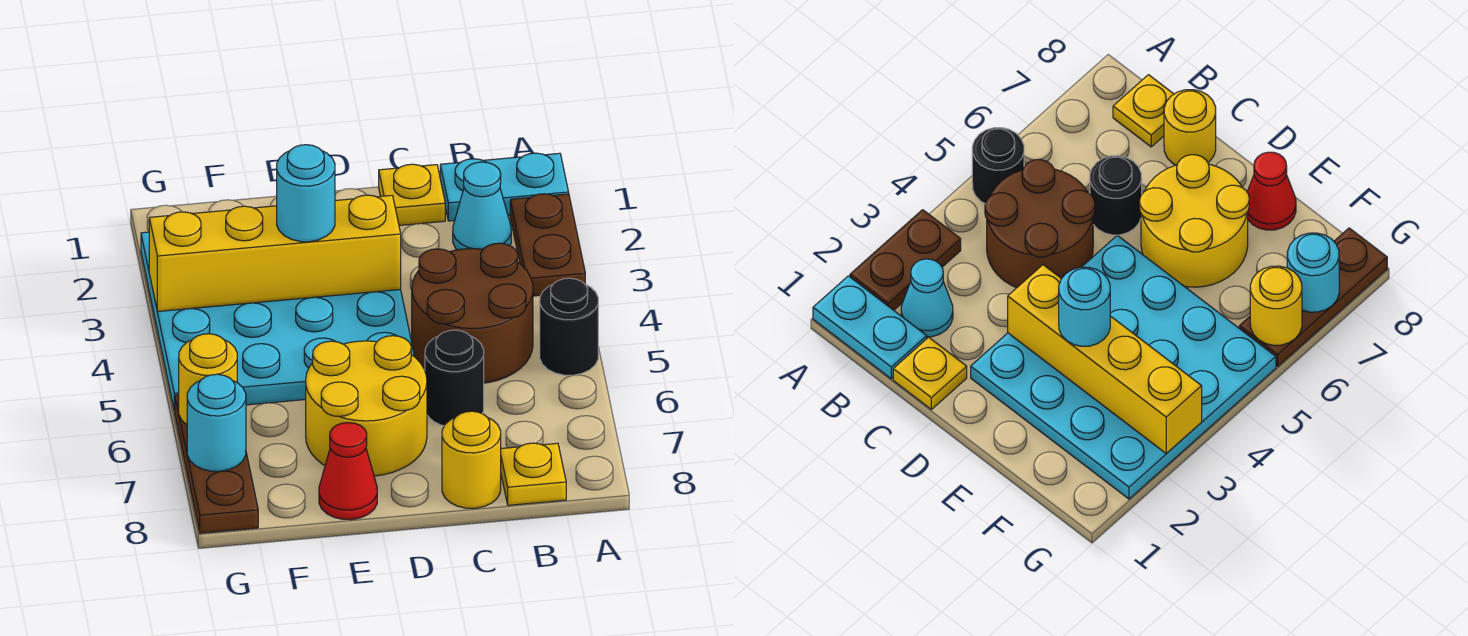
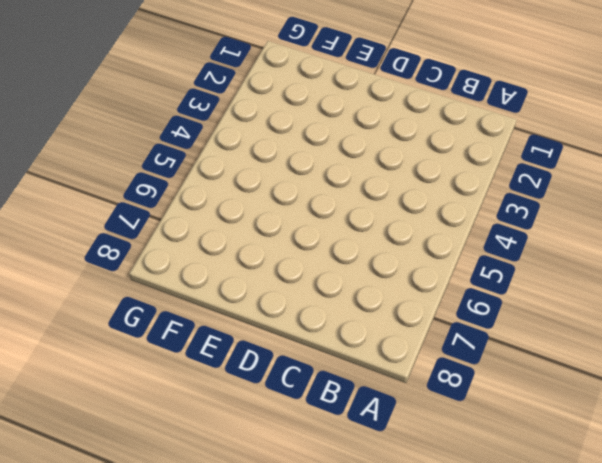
none -> cyan plate A1:B1 level 1
none -> brown plate A2:A3 level 1
none -> black round brick A5 level 1

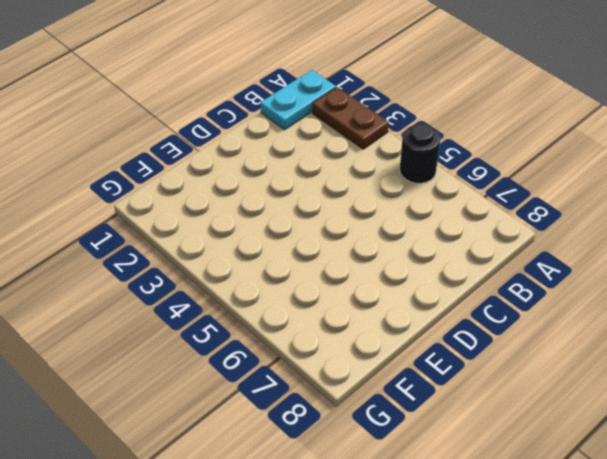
none -> cyan cone B2 level 1
none -> brown round brick B4:C5 level 1
none -> yellow plate B8 level 1

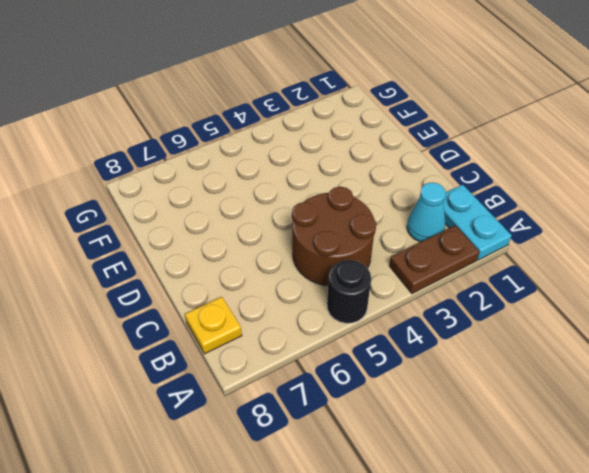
none -> yellow plate C1 level 1
none -> black round brick C6 level 1
none -> yellow round brick C8 level 1

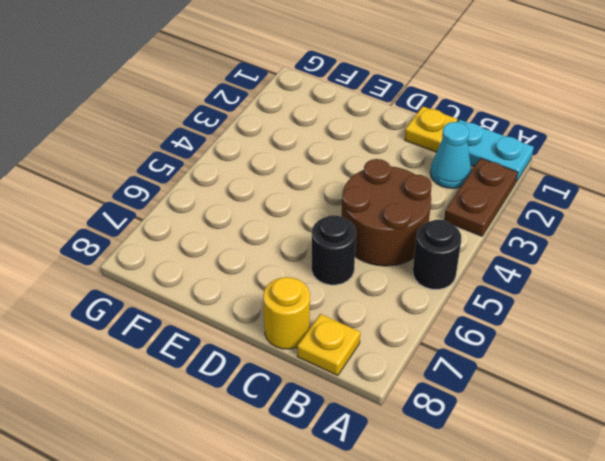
none -> cyan plate D2:G5 level 1
none -> yellow round brick D6:E7 level 1
none -> red cone E8 level 1

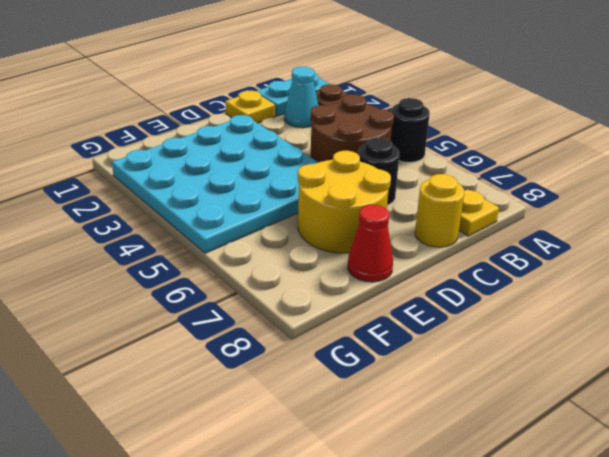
none -> brown plate G6:G8 level 1
none -> yellow brick D3:G3 level 2
none -> yellow round brick G6 level 2

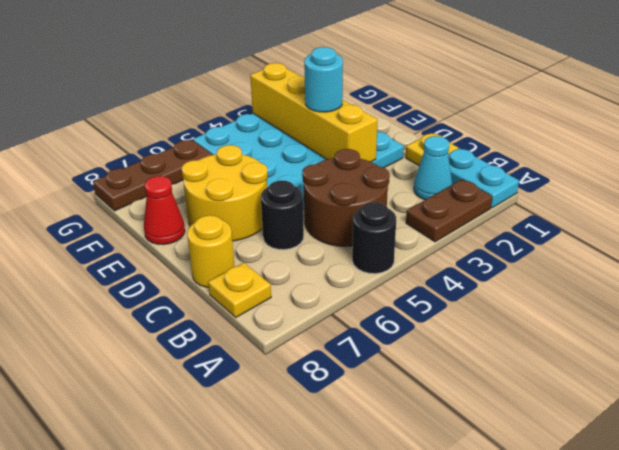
none -> yellow round brick G6 level 2
none -> cyan round brick G7 level 2

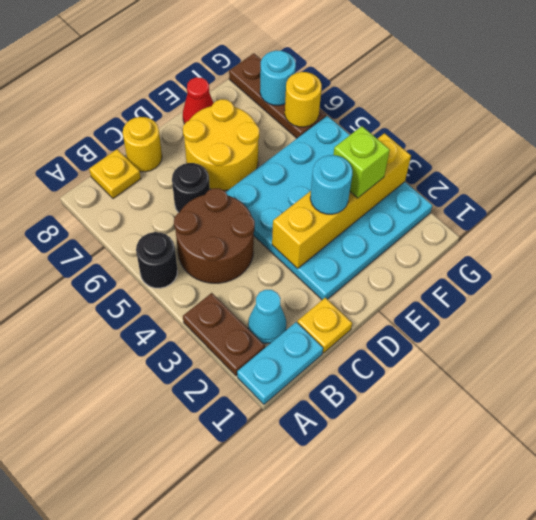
lime brick F3 level 3 -> none

